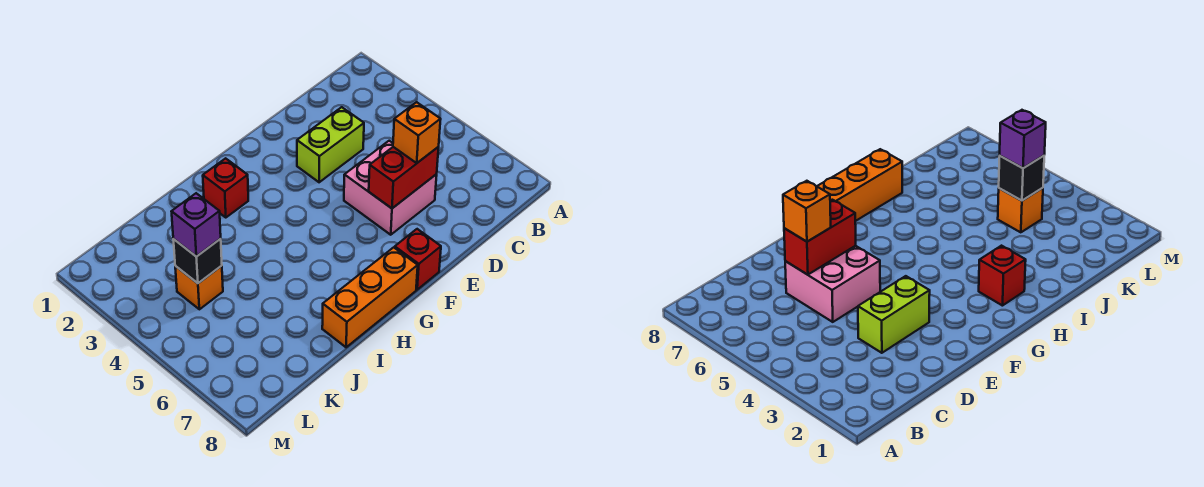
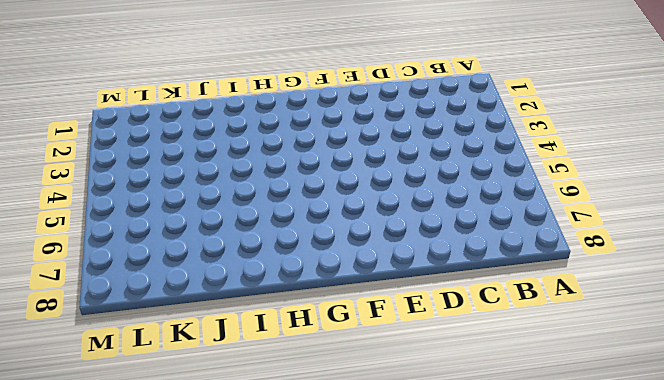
none -> lime brick D3:E3 level 1
none -> pink brick D5:E6 level 1

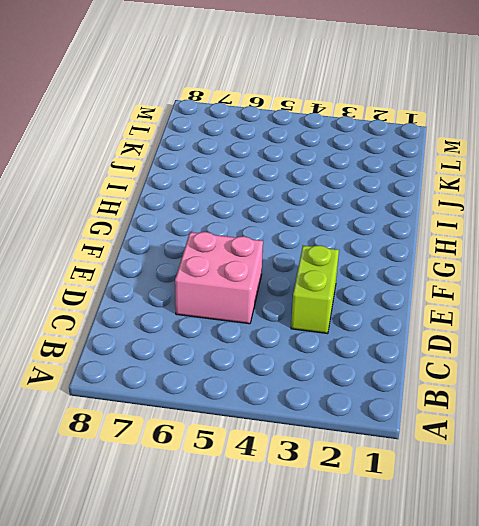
none -> red brick F8 level 1
none -> orange brick G8:I8 level 1

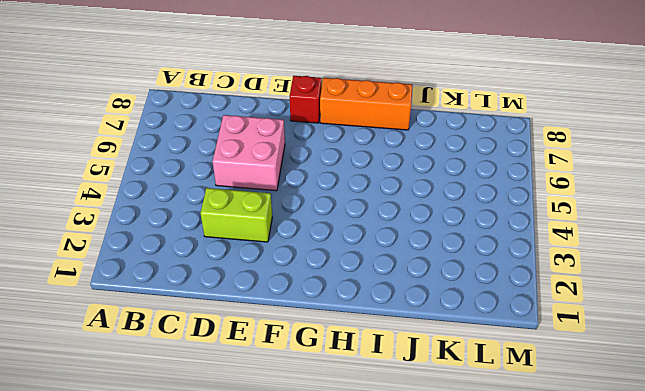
none -> red brick H2 level 1
none -> orange brick K4 level 1

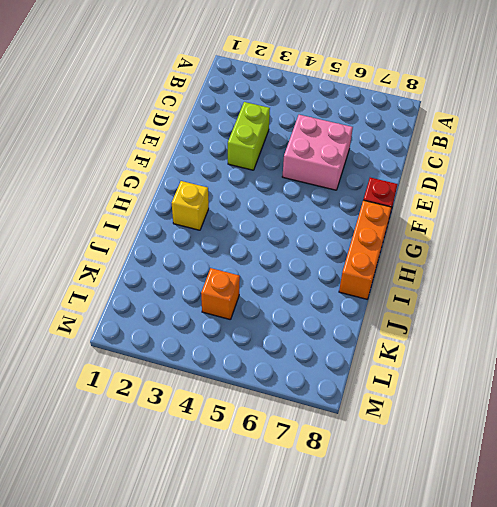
yellow brick H2 level 1 -> red brick H2 level 1
none -> red brick D6:E6 level 2
none -> black brick K4 level 2

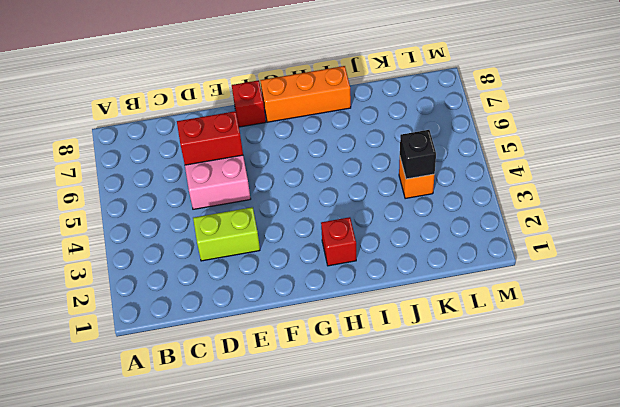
none -> orange brick D6 level 3
none -> purple brick K4 level 3

